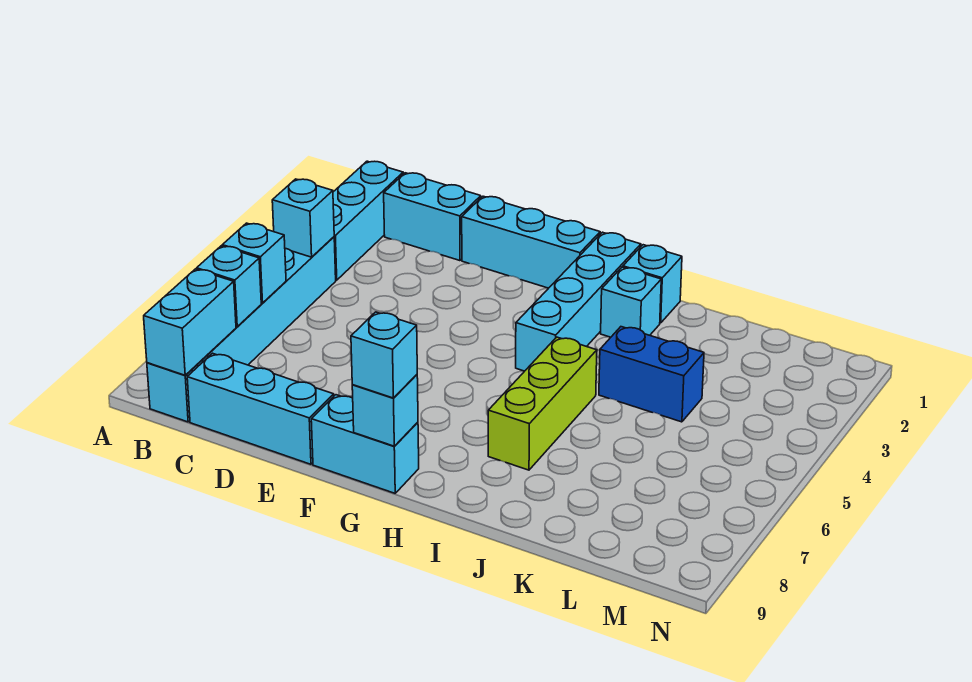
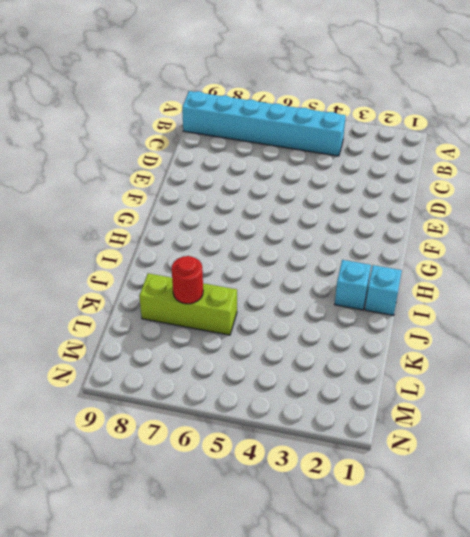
lime brick K6:K8 level 1 -> lime brick I5:I7 level 1
red round brick K7 level 2 -> none
none -> cyan brick B1:B3 level 1
none -> cyan brick C1:D1 level 1
none -> cyan brick C9:E9 level 1

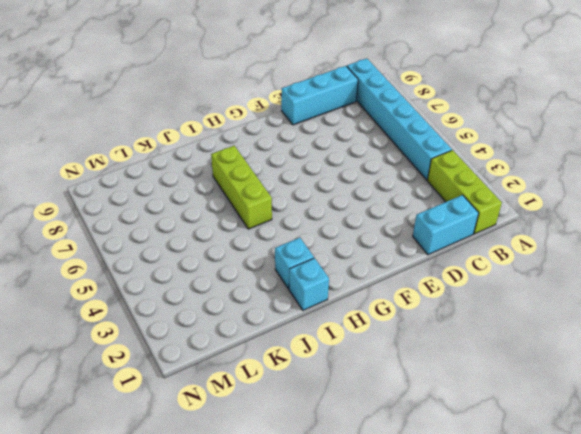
lime brick B1:B3 level 1 -> cyan brick B1:B3 level 1
none -> cyan brick E1:G1 level 1
none -> cyan brick F9:G9 level 1
none -> cyan brick H1:H4 level 1

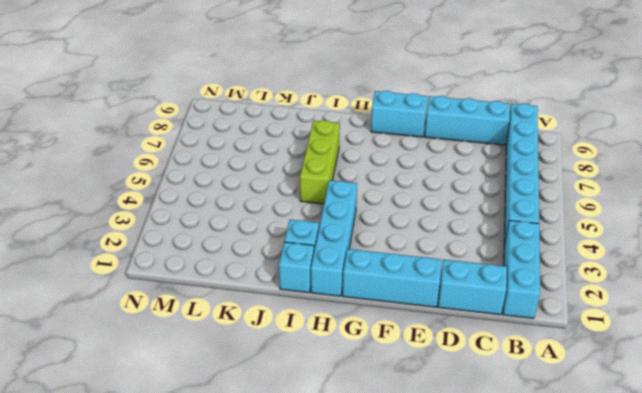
none -> blue brick J4:K4 level 1
none -> cyan brick B4 level 2
none -> cyan brick B6 level 2

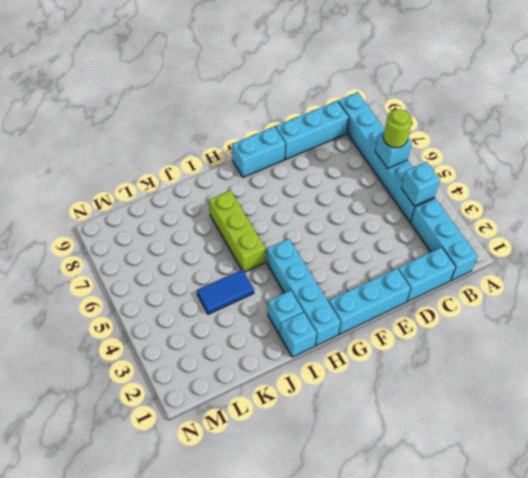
lime round brick B6 level 3 -> none
blue tile J4:K4 level 1 -> blue brick J4:K4 level 1
none -> cyan brick B7 level 2
none -> cyan brick B8:B9 level 2
none -> cyan brick G9 level 2

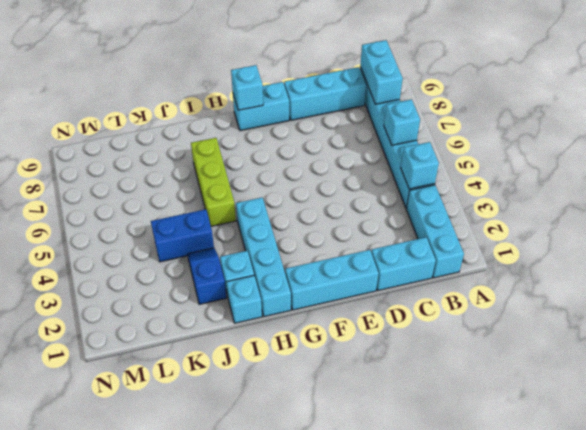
blue slope J2:J3 level 1 top 2 -> none
none -> cyan brick B7 level 2
none -> cyan brick G9 level 3

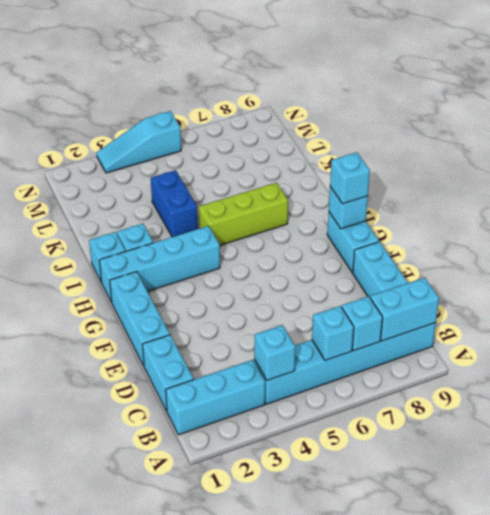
cyan slope N3:N5 level 1 top 5 -> none

